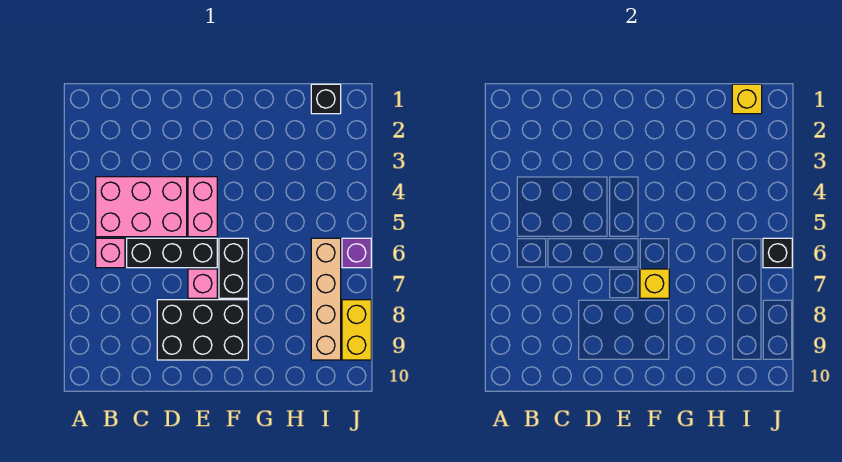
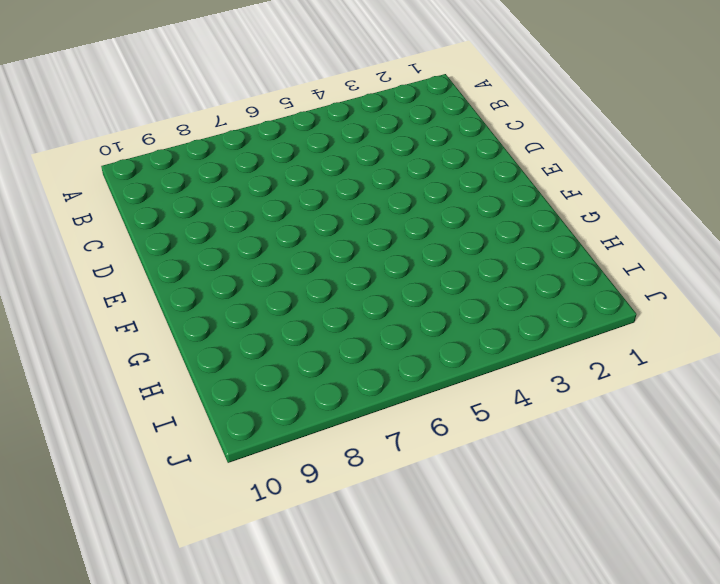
none -> pink brick B4:D5 level 1
none -> pink brick B6 level 1
none -> black brick C6:E6 level 1

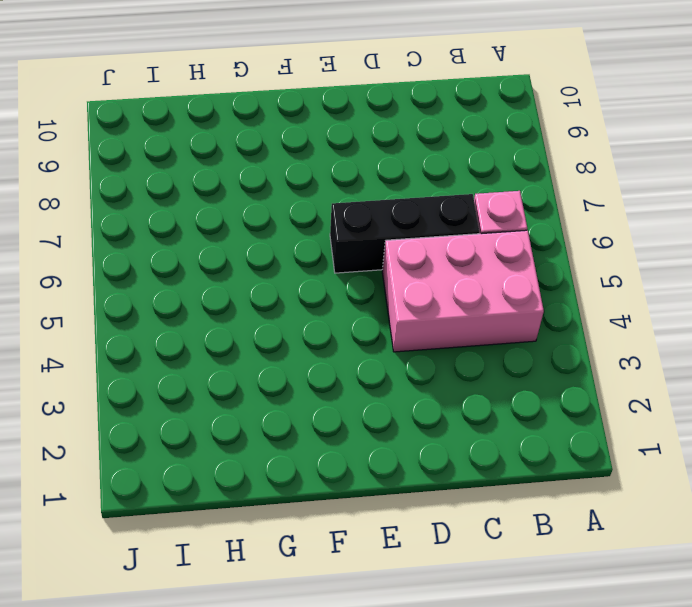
none -> black brick D8:F9 level 1
none -> pink brick E4:E5 level 1
none -> pink brick E7 level 1

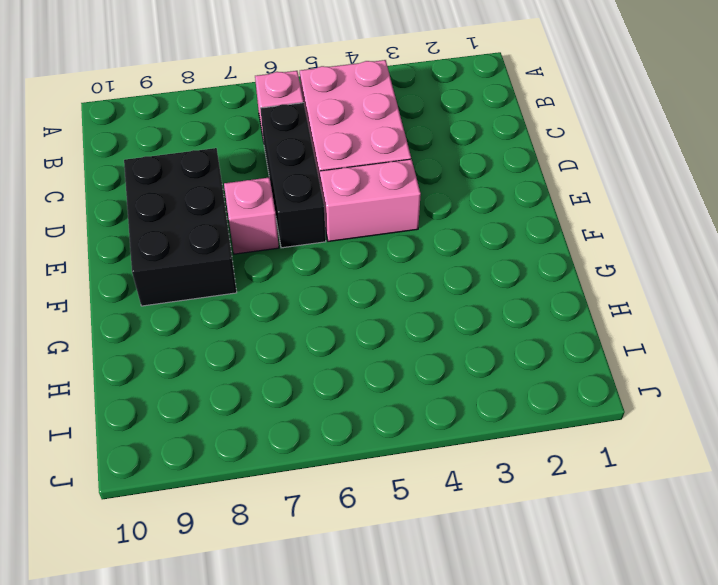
none -> black brick F6:F7 level 1
none -> black brick I1 level 1
none -> tan brick I6:I9 level 1

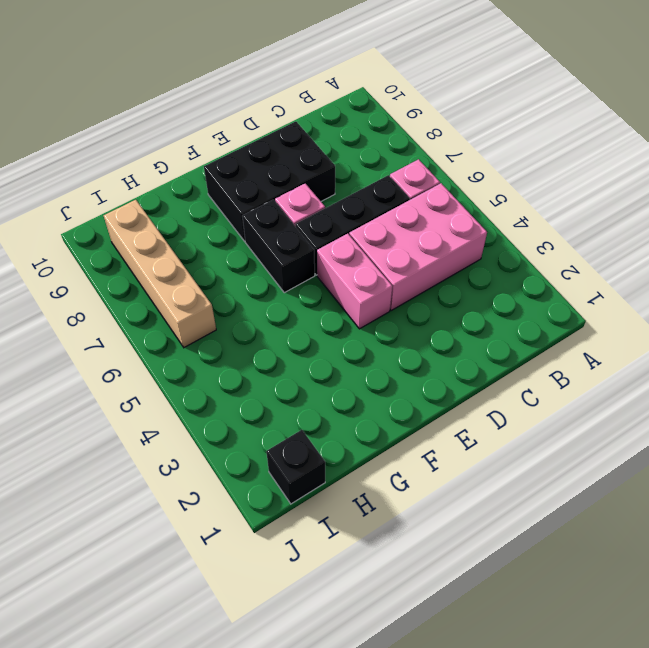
none -> purple brick J6 level 1
none -> yellow brick J8:J9 level 1
none -> yellow brick F7 level 2

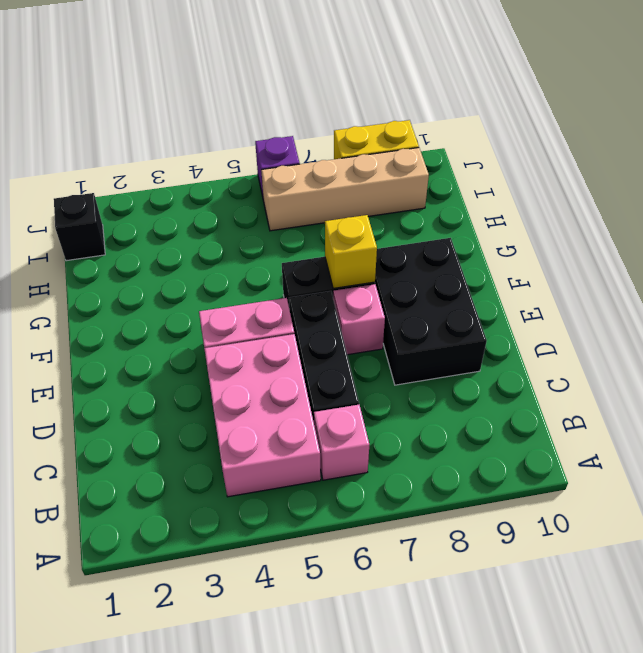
none -> yellow brick I1 level 2
none -> black brick J6 level 2

